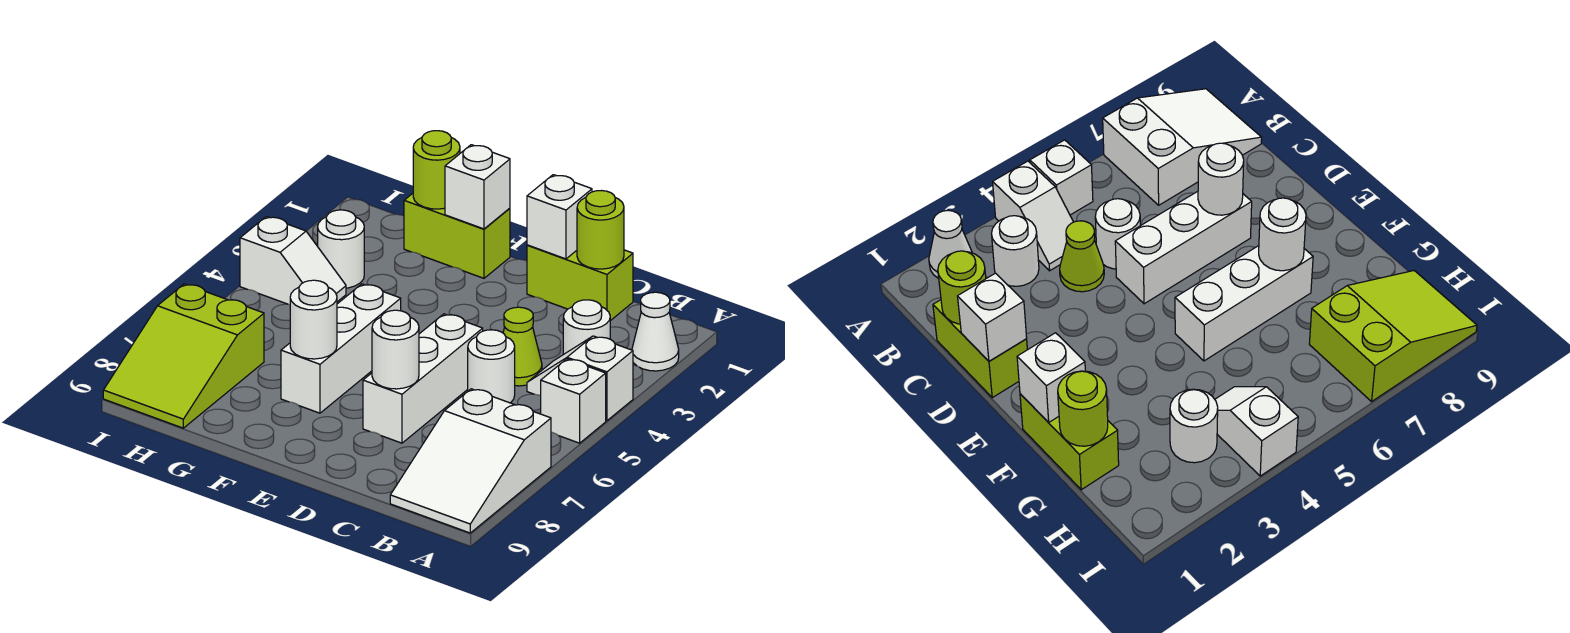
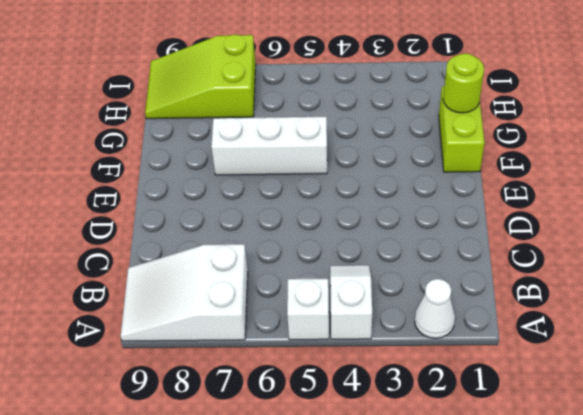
none -> white round brick B3 level 1
none -> lime brick C1:D1 level 1
none -> lime cone C4 level 1

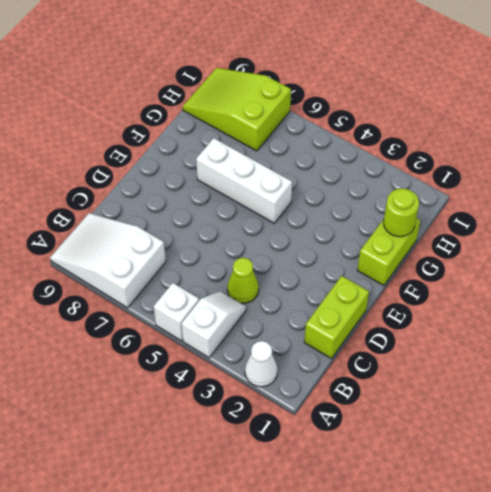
none -> white round brick B3 level 1
none -> white round brick C5 level 1
none -> white brick D5:D7 level 1

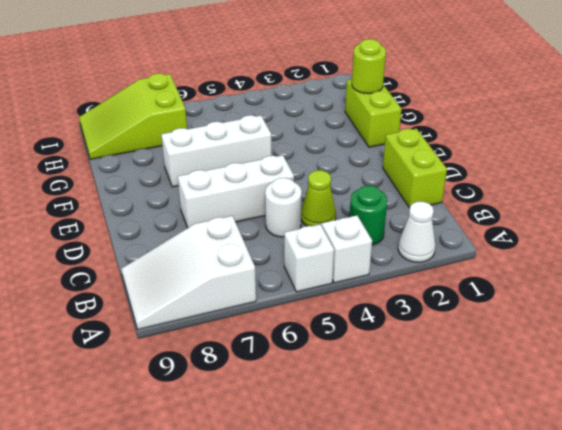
green round brick B3 level 1 -> white round brick B3 level 1
none -> white round brick H3 level 1
none -> white slope H4:I4 level 1 top I
none -> lime round brick C1 level 2

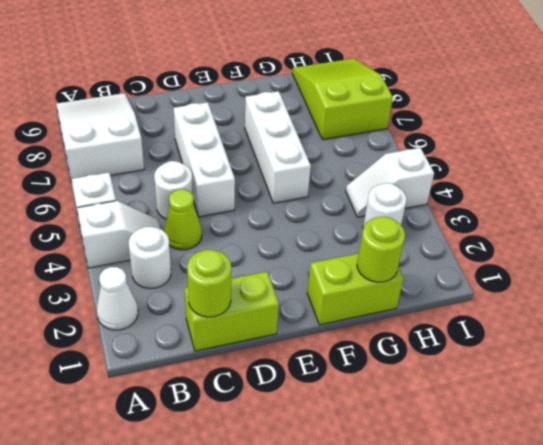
none -> white brick D1 level 2
none -> white round brick D7 level 2
none -> white brick F1 level 2

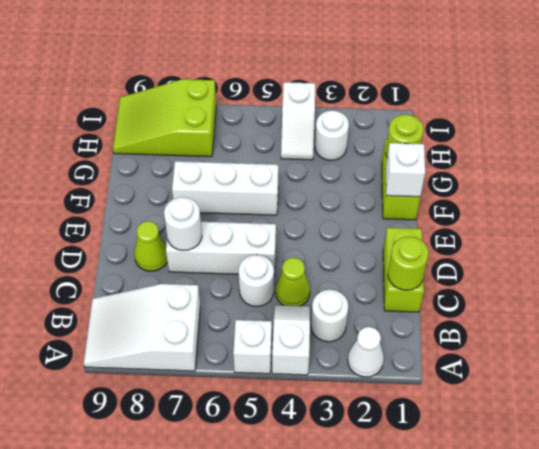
lime cone D8 level 1 -> none
none -> white brick D1 level 2
none -> white round brick F7 level 2

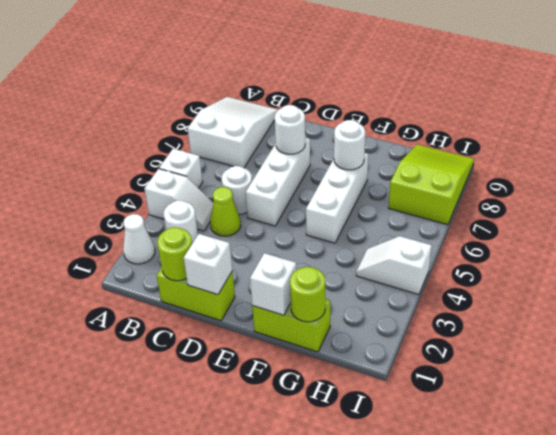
none -> white round brick H3 level 1

